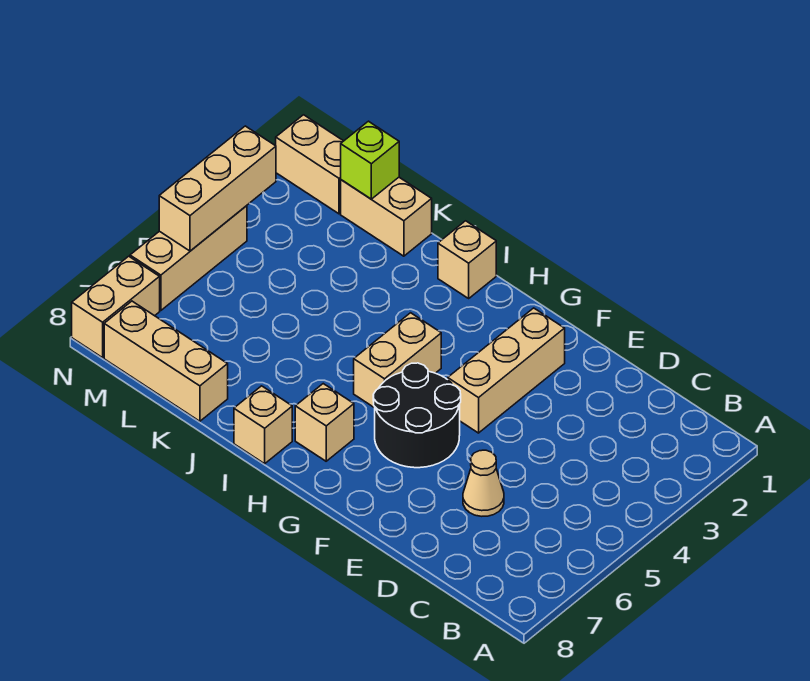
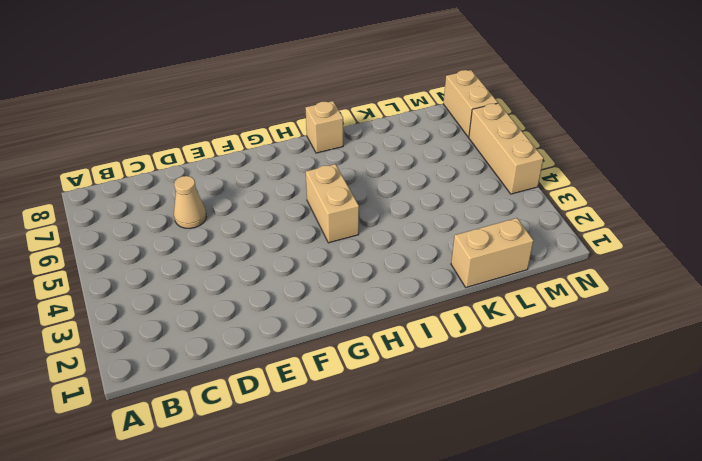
none -> tan brick F2:F4 level 1
none -> black round brick F5:G6 level 1
none -> tan brick H7 level 1

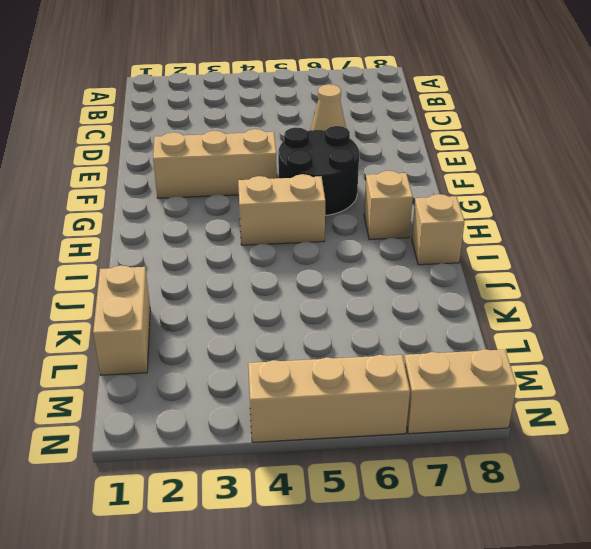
none -> tan brick I1 level 1
none -> tan brick K8:M8 level 1
none -> tan brick M1:N1 level 1

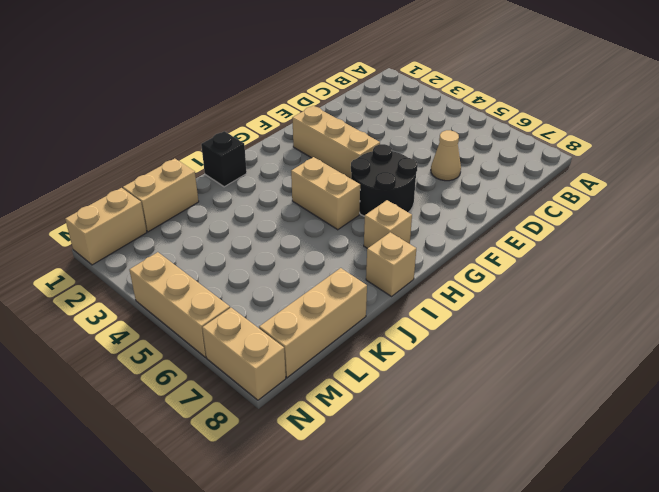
black brick I1 level 1 -> tan brick I1 level 1
none -> lime brick L1 level 2
none -> tan brick N3:N5 level 2

